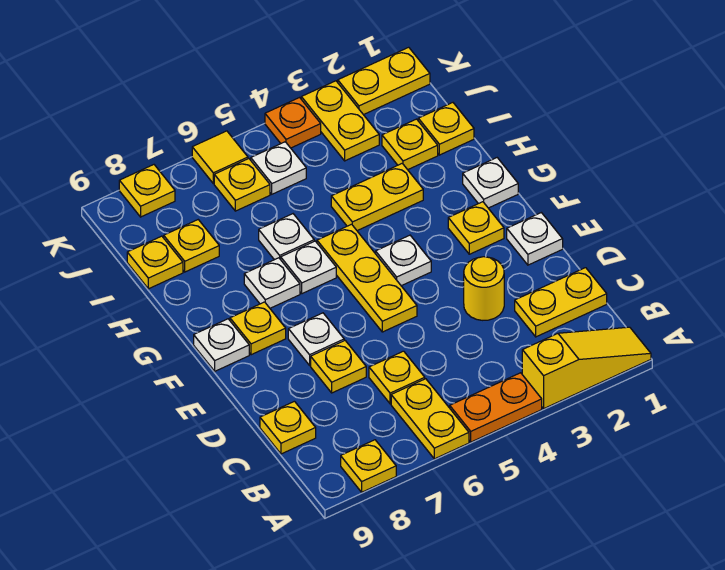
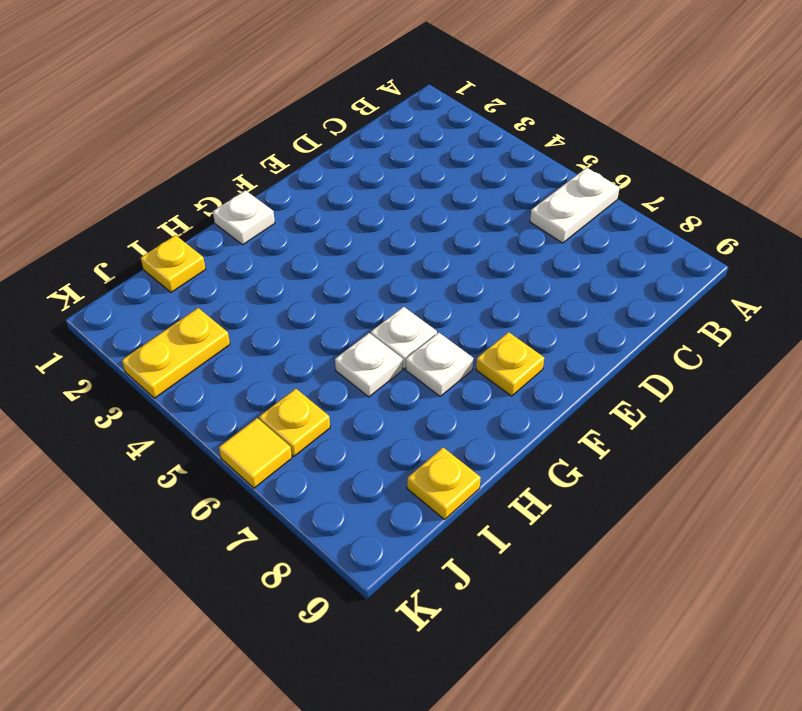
white plate A6:B6 level 1 -> yellow plate A6:B6 level 1
none -> yellow slope A1:A3 level 1 top 3
none -> orange plate A4:A5 level 1
none -> yellow plate A8 level 1
none -> yellow plate C1:C2 level 1

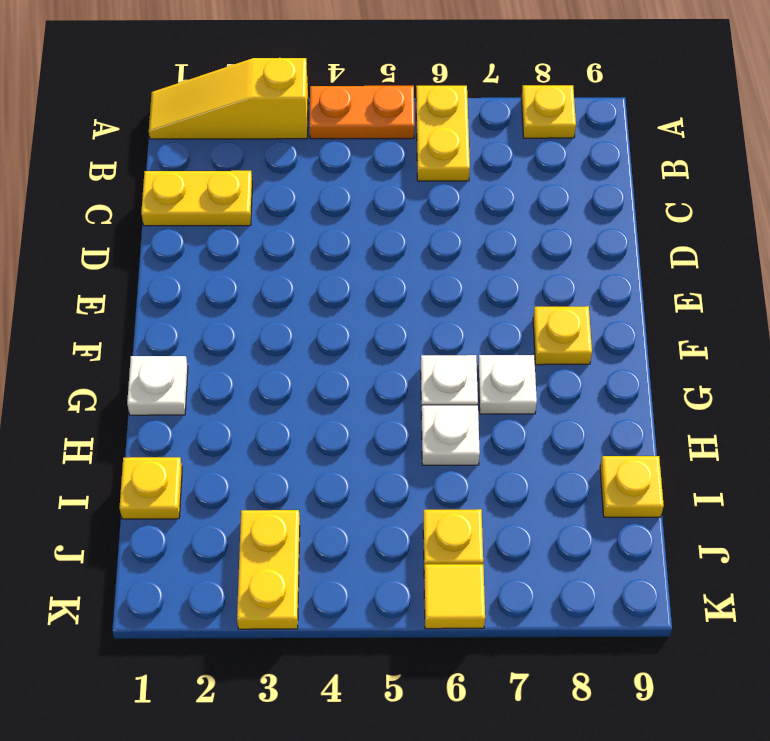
none -> yellow plate C6 level 1
none -> yellow plate C9 level 1
none -> yellow round brick D3 level 1
none -> yellow plate D7 level 1

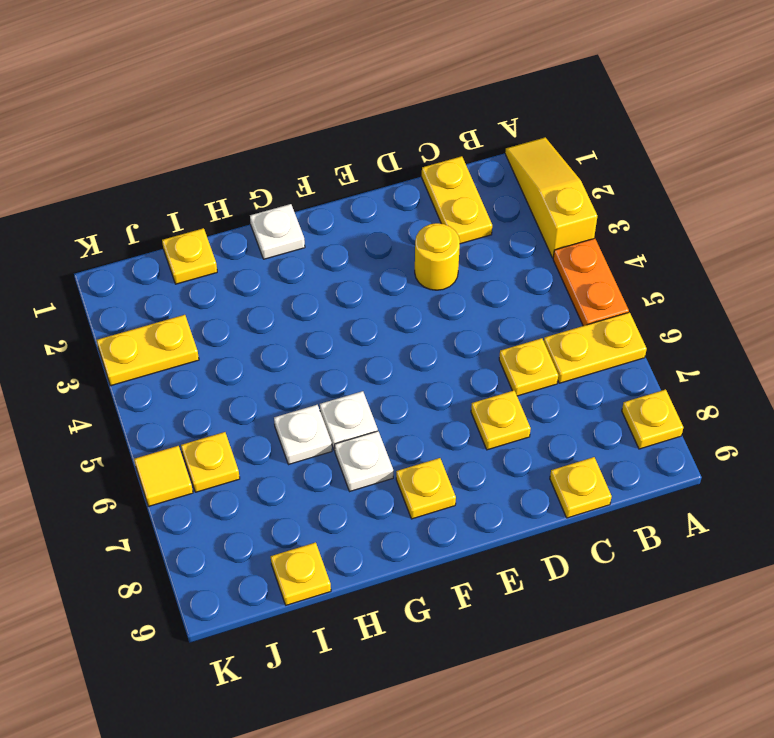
none -> white plate E1 level 1
none -> yellow plate E5:G5 level 1
none -> white plate E7 level 1
none -> yellow plate F2 level 1

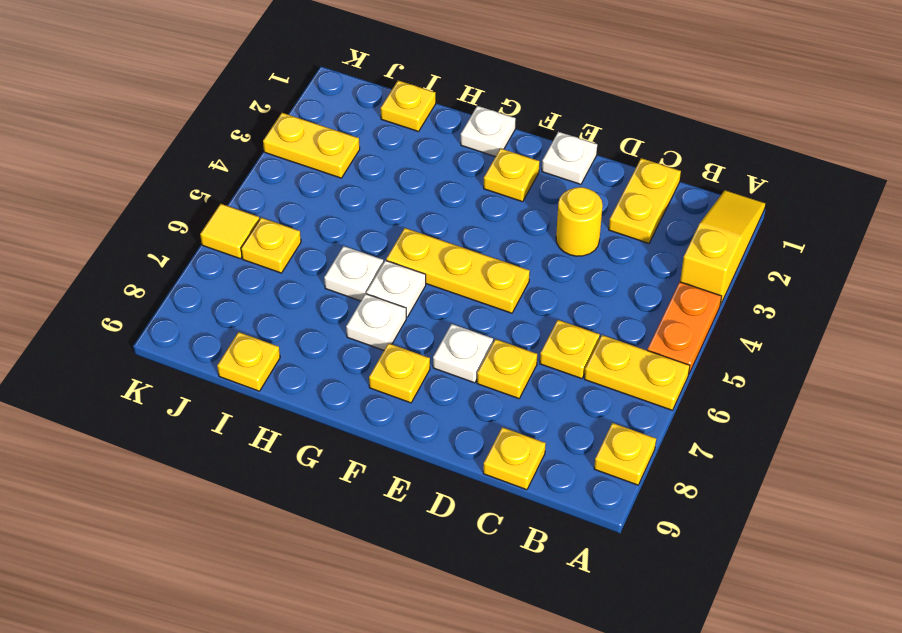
none -> white plate F4 level 1
none -> white plate F9 level 1
none -> yellow plate H3:H4 level 1
none -> yellow plate I2 level 1

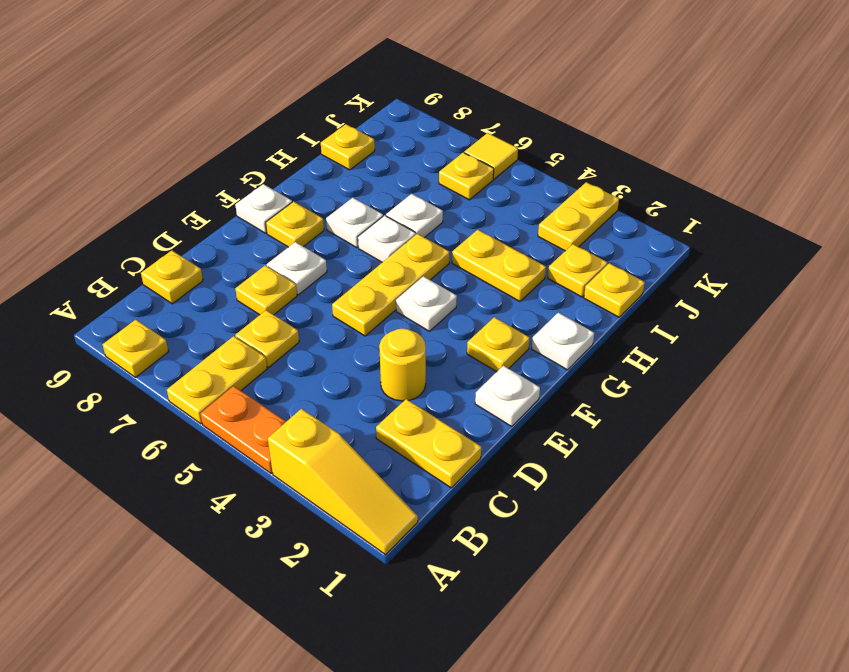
none -> yellow plate I8 level 1
none -> white plate J5 level 1
none -> yellow plate K1:K2 level 1
none -> orange plate K4 level 1

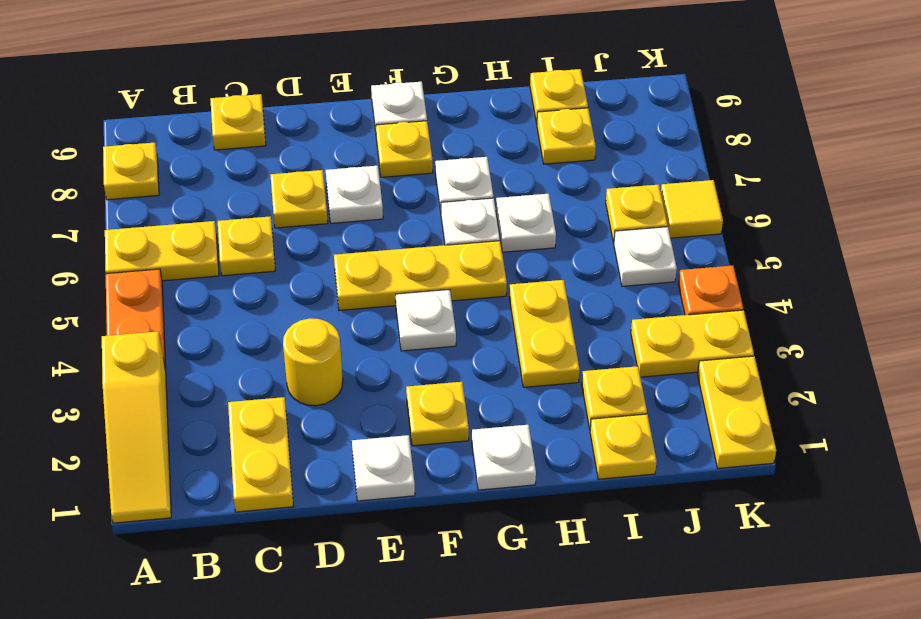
none -> yellow plate K8 level 1

